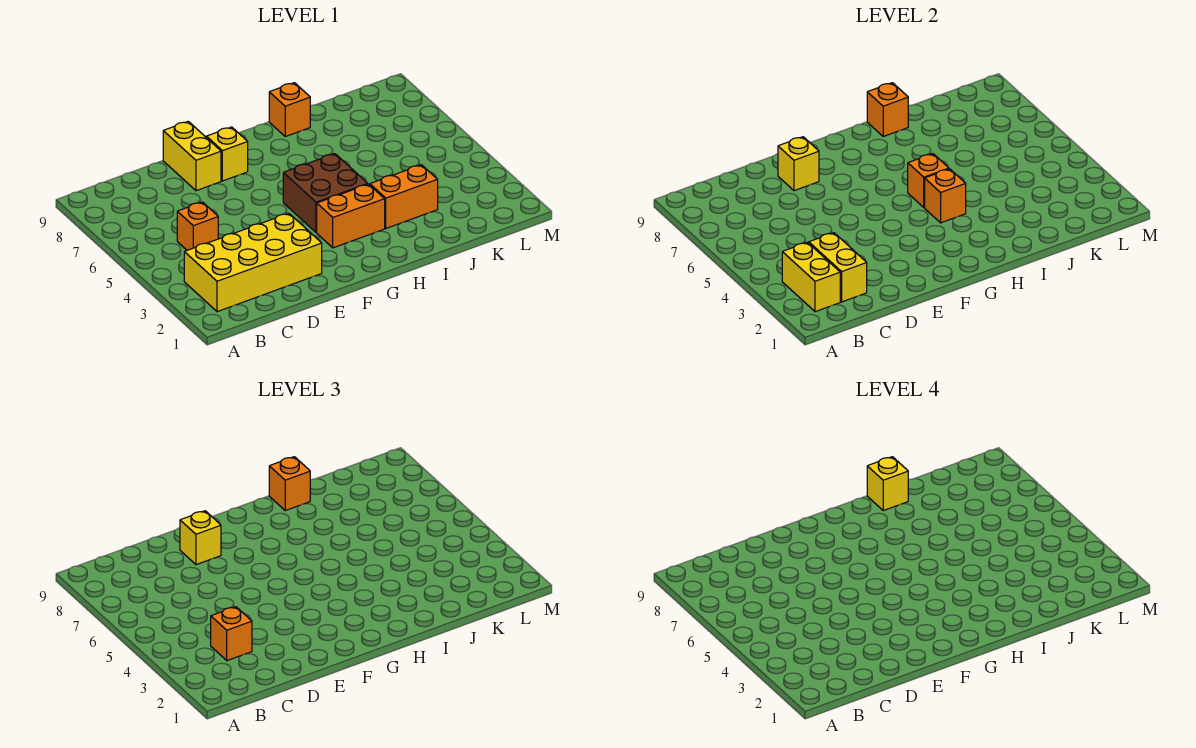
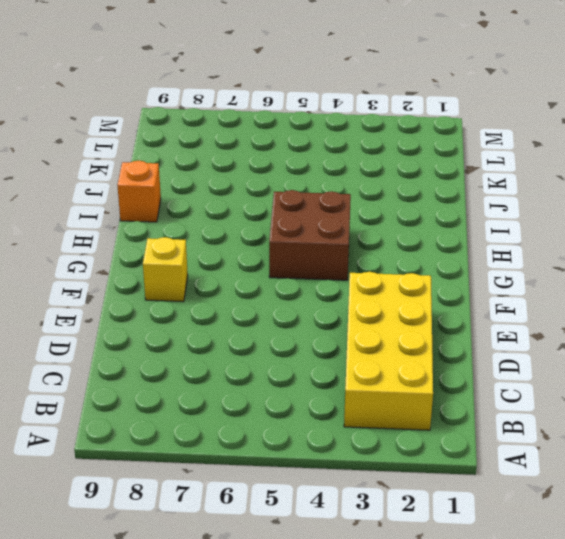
none -> orange brick C5 level 1
none -> yellow brick E8:E9 level 1
none -> orange brick G3:H3 level 1

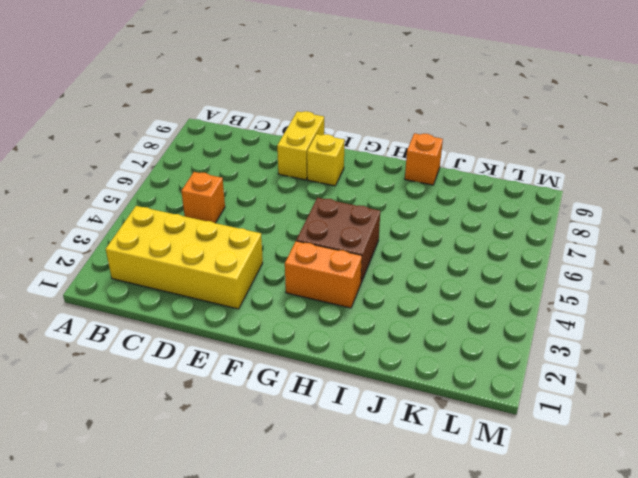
none -> orange brick I3:J3 level 1
none -> yellow brick B2:B3 level 2
none -> yellow brick C2:C3 level 2

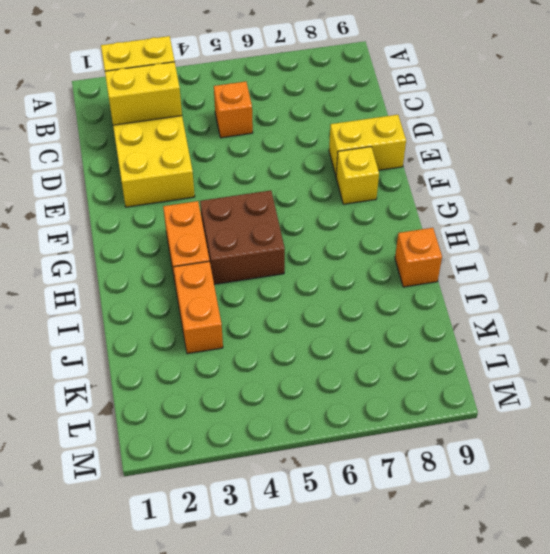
none -> yellow brick E8 level 2
none -> orange brick H4 level 2
none -> orange brick H5 level 2

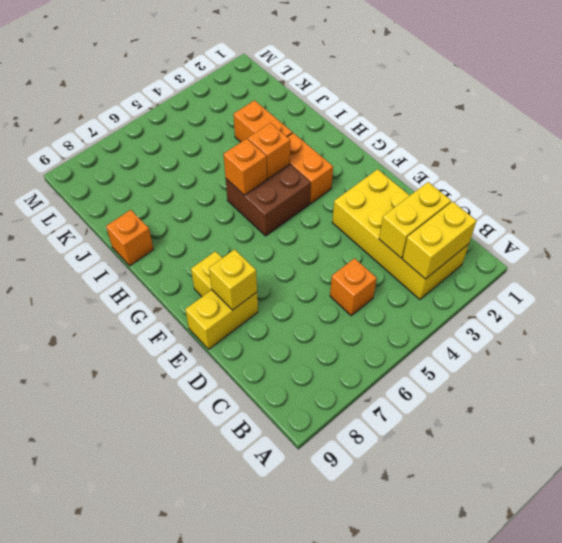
none -> orange brick I9 level 2
none -> orange brick C3 level 3
none -> yellow brick E8 level 3

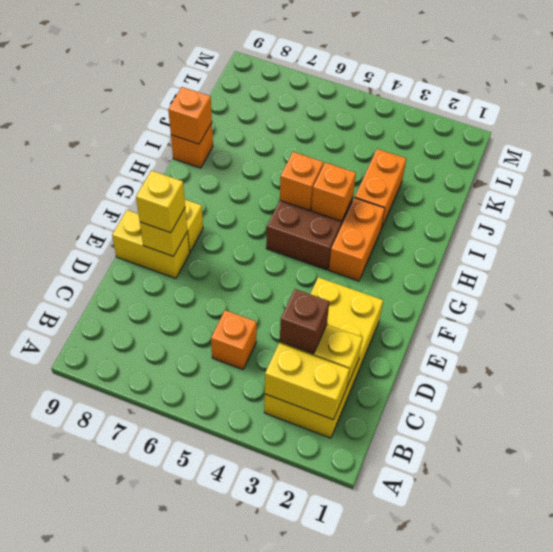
brown brick C3 level 3 -> orange brick C3 level 3
none -> orange brick I9 level 3
none -> yellow brick I9 level 4

